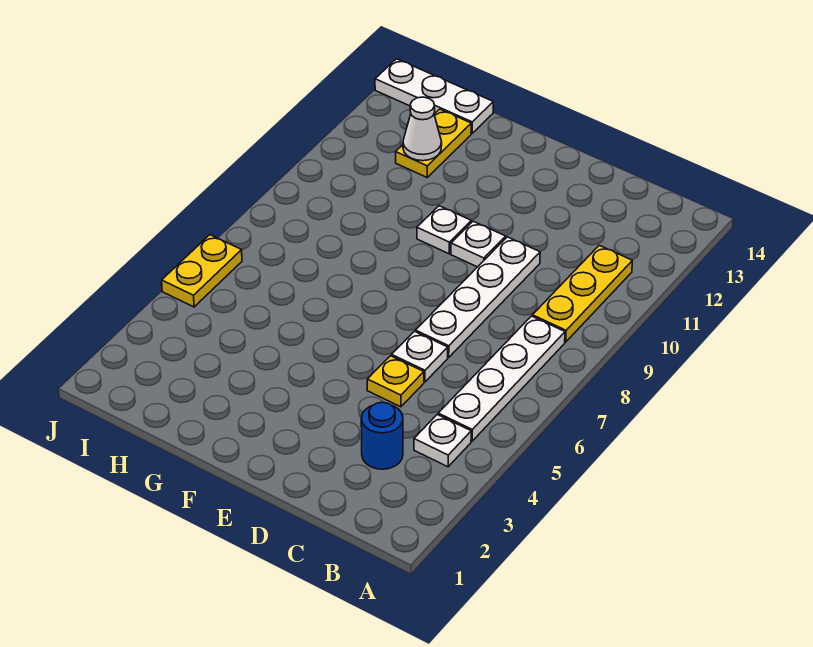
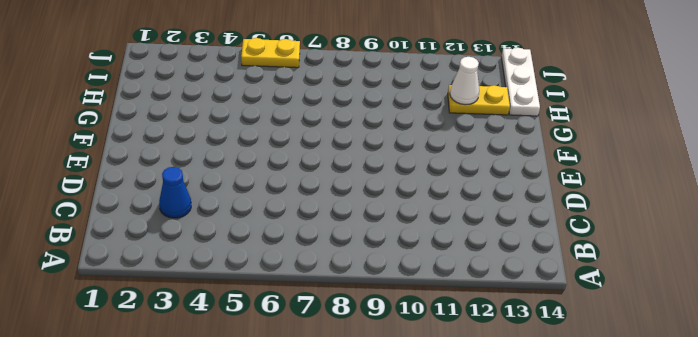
blue cone C3 level 1 -> blue round brick C3 level 1
none -> white plate B4 level 1
none -> white plate B5:B8 level 1
none -> yellow plate B9:B11 level 1

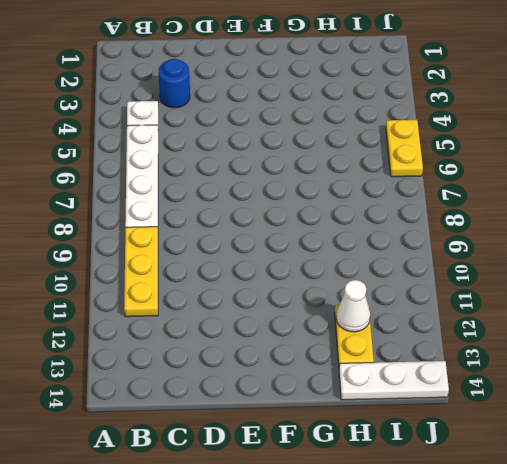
none -> yellow plate D5 level 1
none -> white plate D6 level 1
none -> white plate D7:D10 level 1

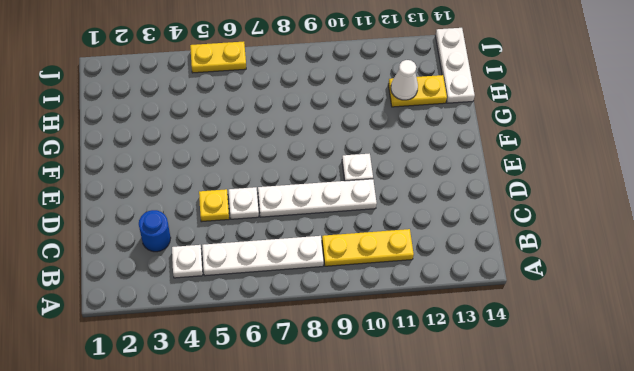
none -> white plate F10 level 1

